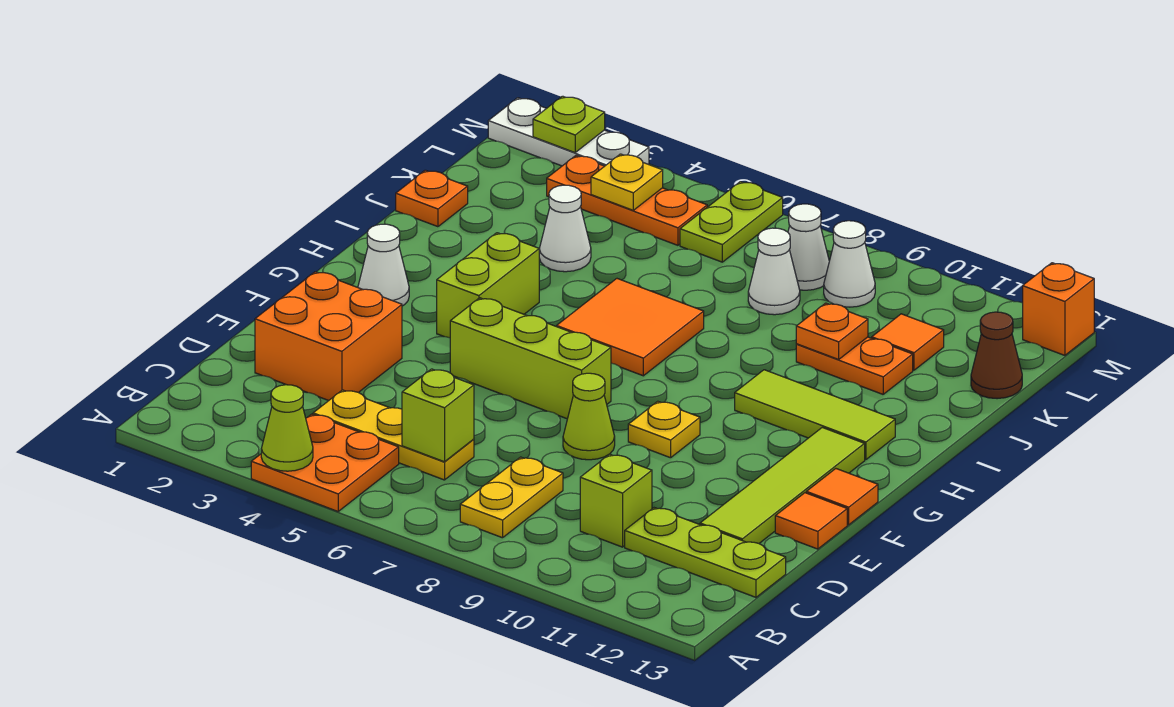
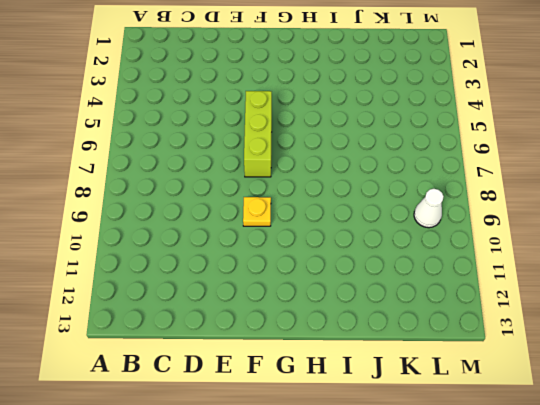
none -> orange plate A4:B5 level 1
none -> yellow plate B8:C8 level 1
none -> yellow plate C4:C6 level 1
none -> lime brick C10 level 1

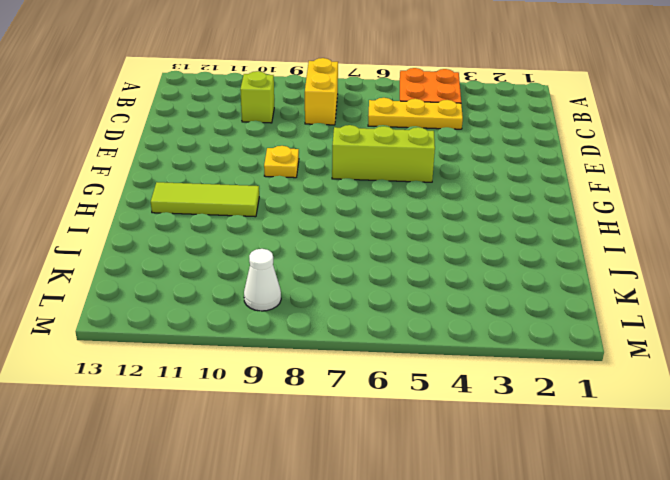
yellow brick B8:C8 level 1 -> yellow plate B8:C8 level 1
none -> lime plate C11:C13 level 1
none -> orange brick D2:E3 level 1
none -> lime tile D12:G12 level 1
none -> lime cone E8 level 1

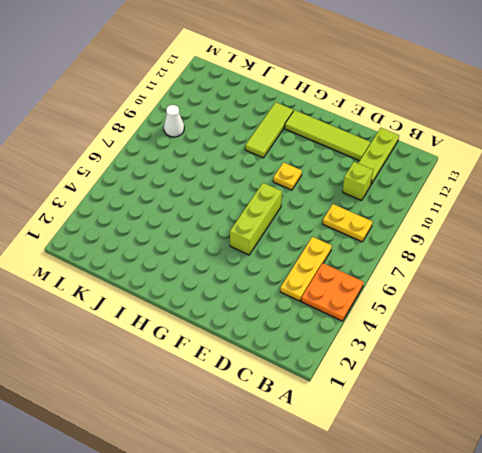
none -> orange brick D2:E3 level 1
none -> lime cone E8 level 1
none -> orange tile E13 level 1
none -> orange tile F13 level 1

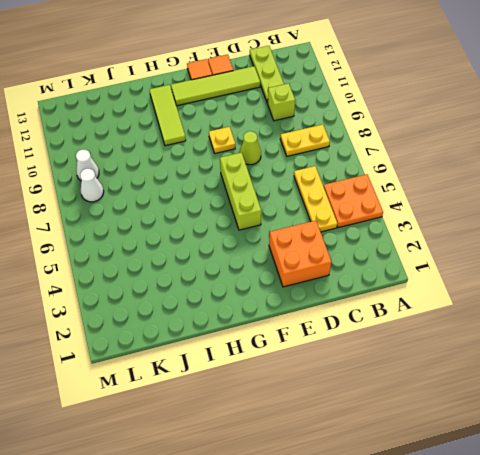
none -> white cone G2 level 1
none -> lime brick G4:H4 level 1
none -> orange tile H6:I7 level 1
none -> orange plate J1 level 1

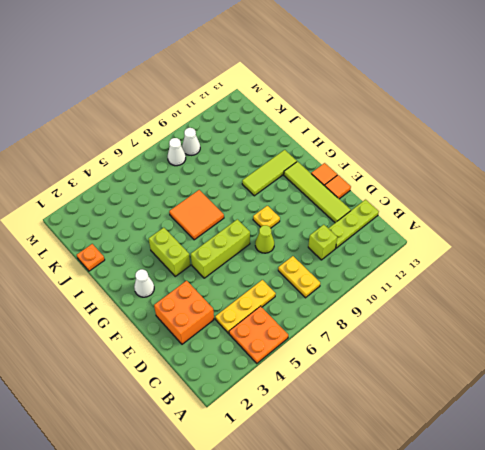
none -> white cone J4 level 1
none -> orange plate J10:J11 level 1
none -> white cone K8 level 1
none -> orange tile K11 level 1

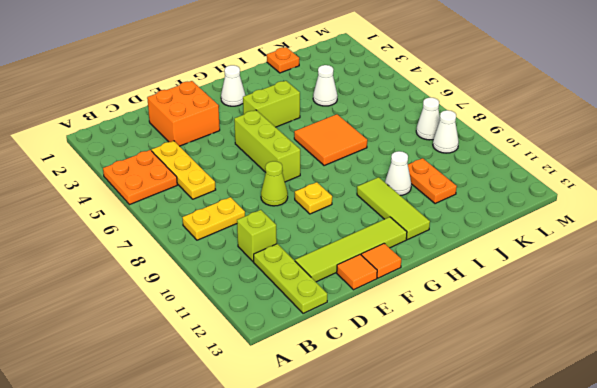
white cone I10 level 1 -> white cone K8 level 1
none -> orange tile K11 level 1
none -> brown cone K13 level 1
none -> orange plate L3:L5 level 1
none -> lime plate L6:M6 level 1

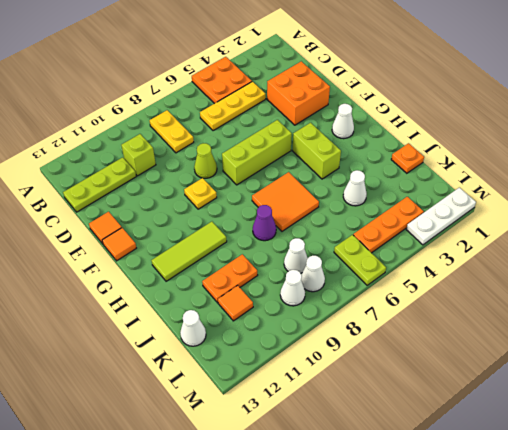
purple cone I8 level 1 -> none
white cone K13 level 1 -> brown cone K13 level 1
none -> lime tile D12:G12 level 1
none -> orange brick M13 level 1
none -> lime cone A4 level 2
none -> lime brick C6 level 2

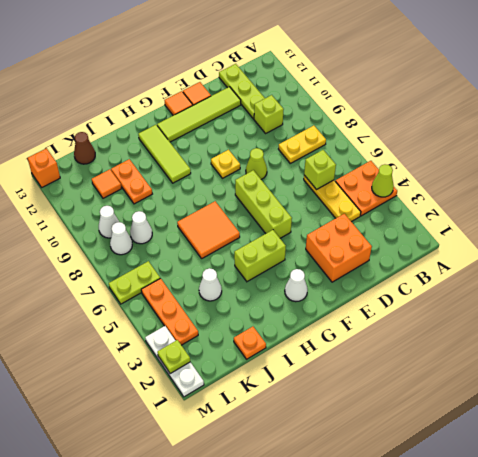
none -> orange plate J10 level 2
none -> yellow plate L4 level 2

